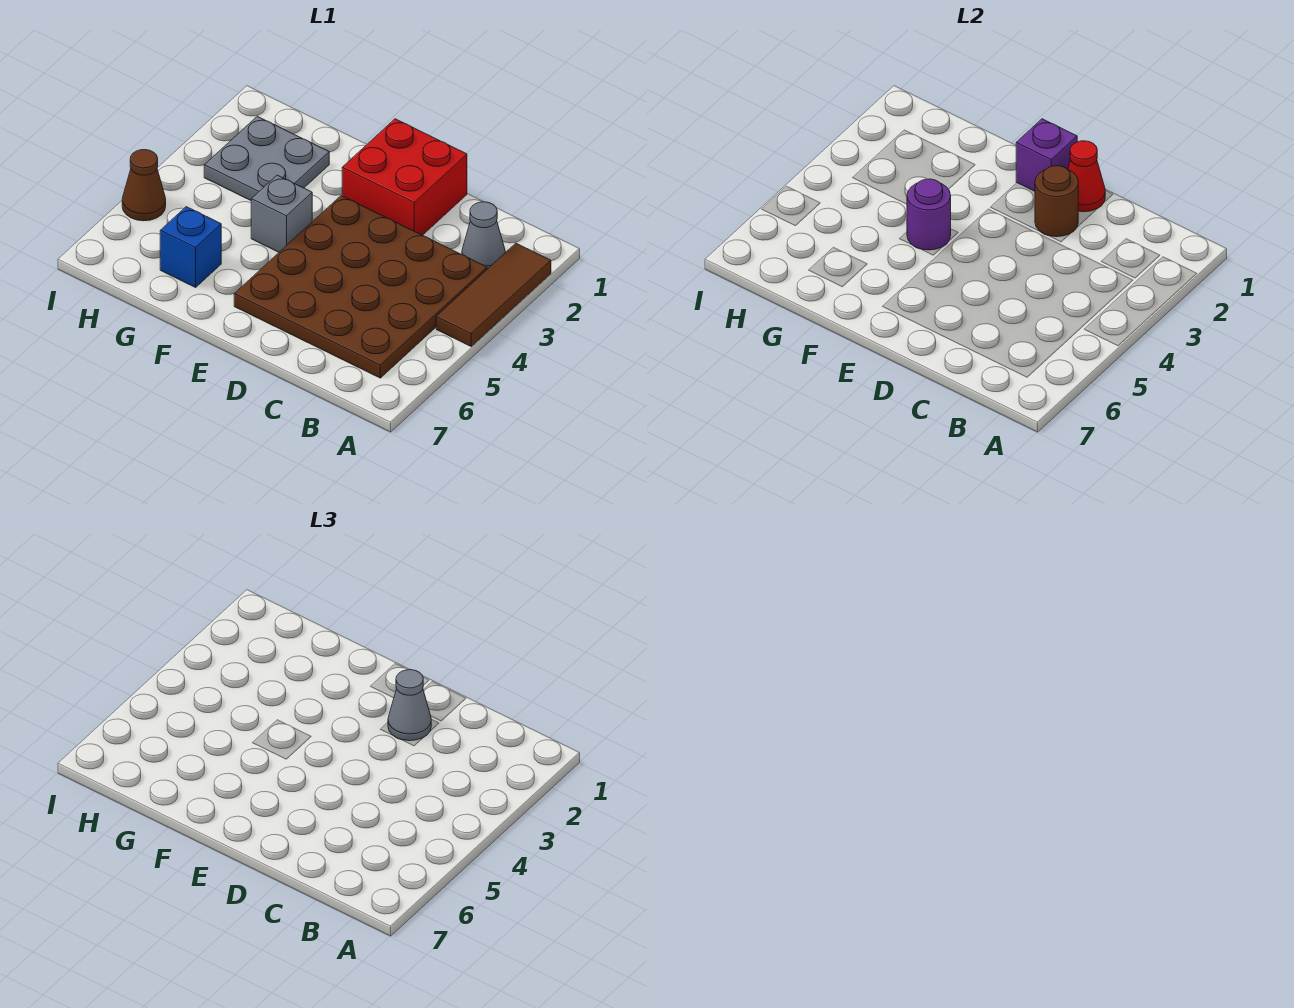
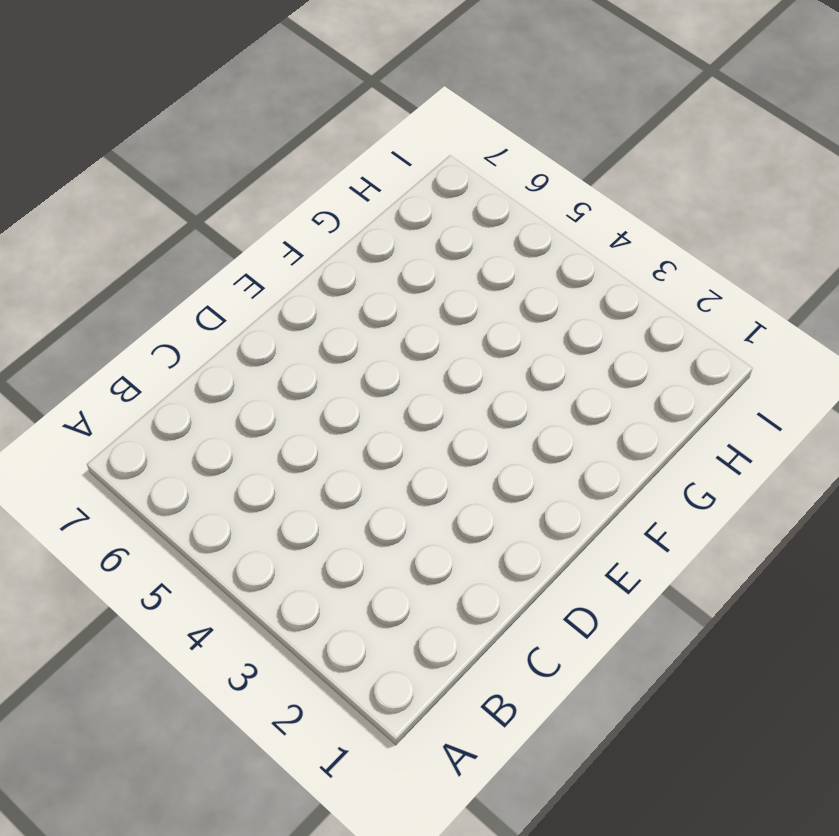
none -> brown tile A2:A4 level 1
none -> grey cone B2 level 1
none -> brown plate B3:E6 level 1

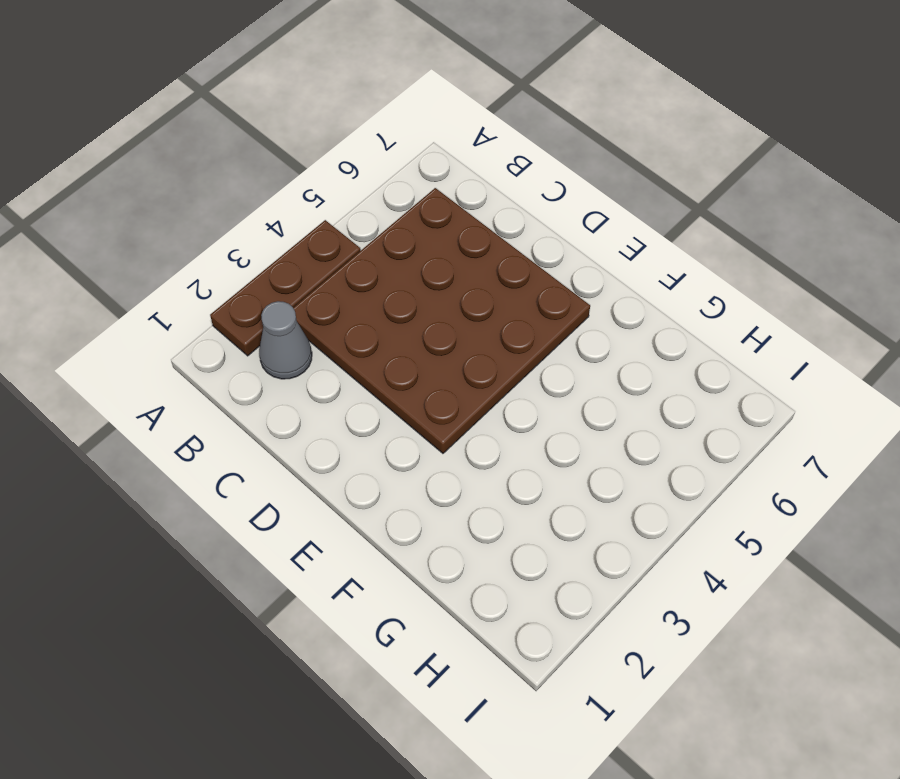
brown plate A2:A4 level 1 -> brown tile A2:A4 level 1
none -> red brick D1:E2 level 1
none -> grey brick F4 level 1
none -> grey plate G2:H3 level 1

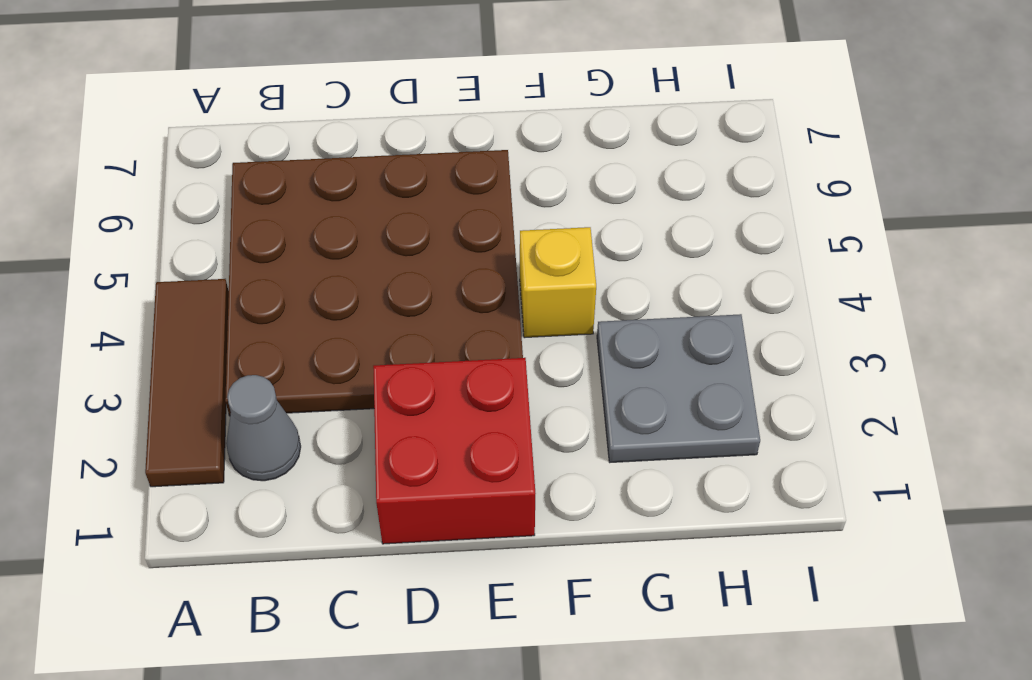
yellow brick F4 level 1 -> grey brick F4 level 1
none -> blue brick G6 level 1
none -> brown cone I5 level 1
none -> red cone D1 level 2

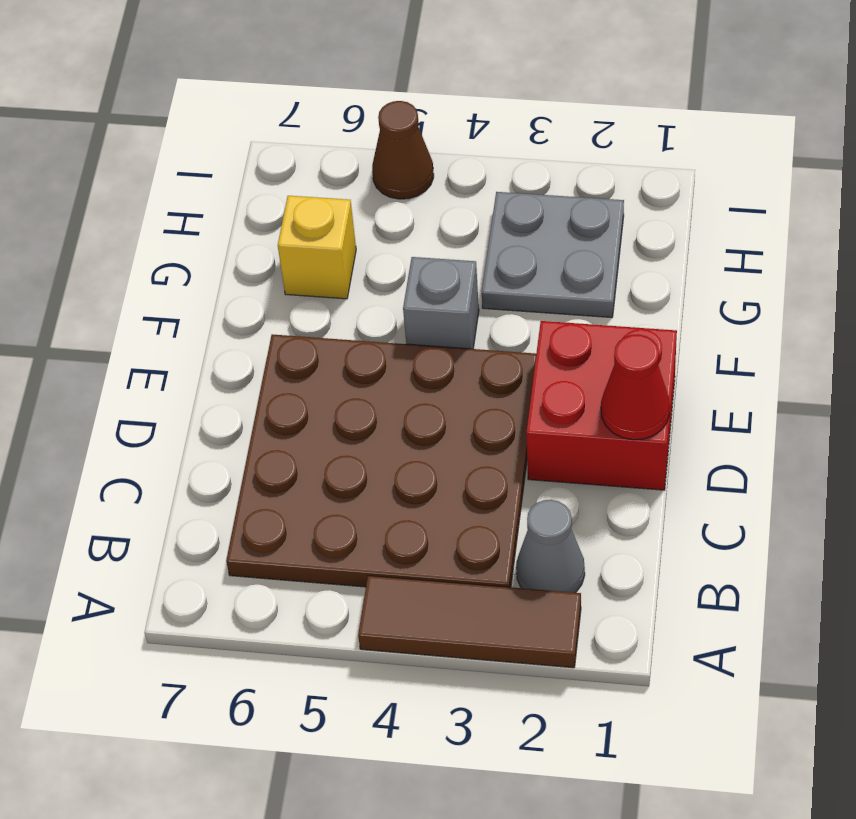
yellow brick G6 level 1 -> blue brick G6 level 1
none -> brown round brick D2 level 2
none -> purple brick E1 level 2
none -> purple round brick F4 level 2

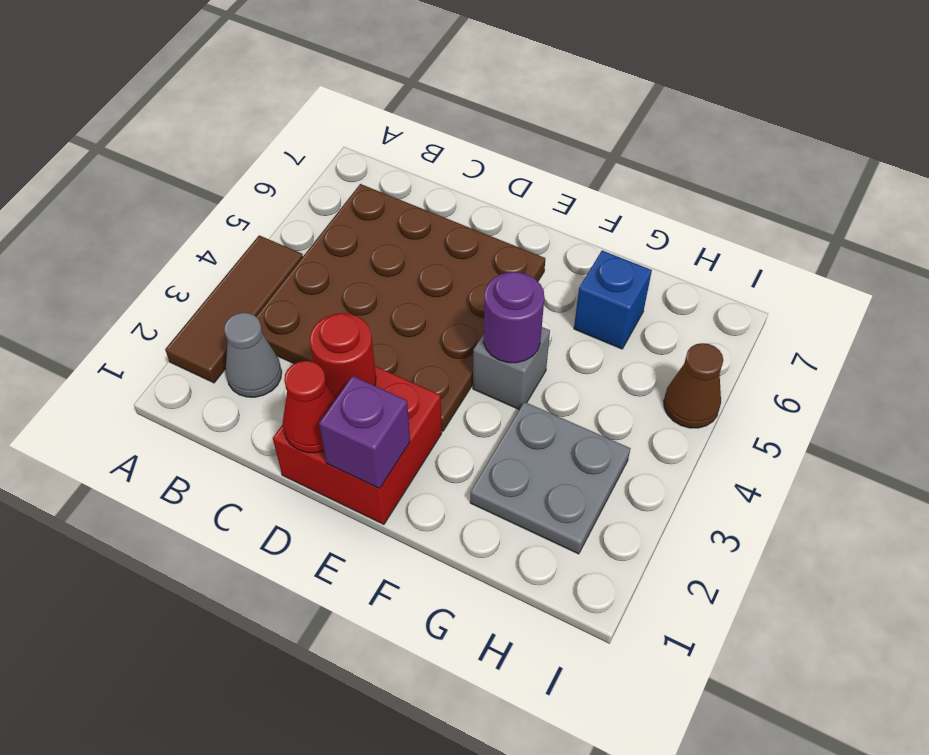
red round brick D2 level 2 -> brown round brick D2 level 2
none -> grey cone D2 level 3

